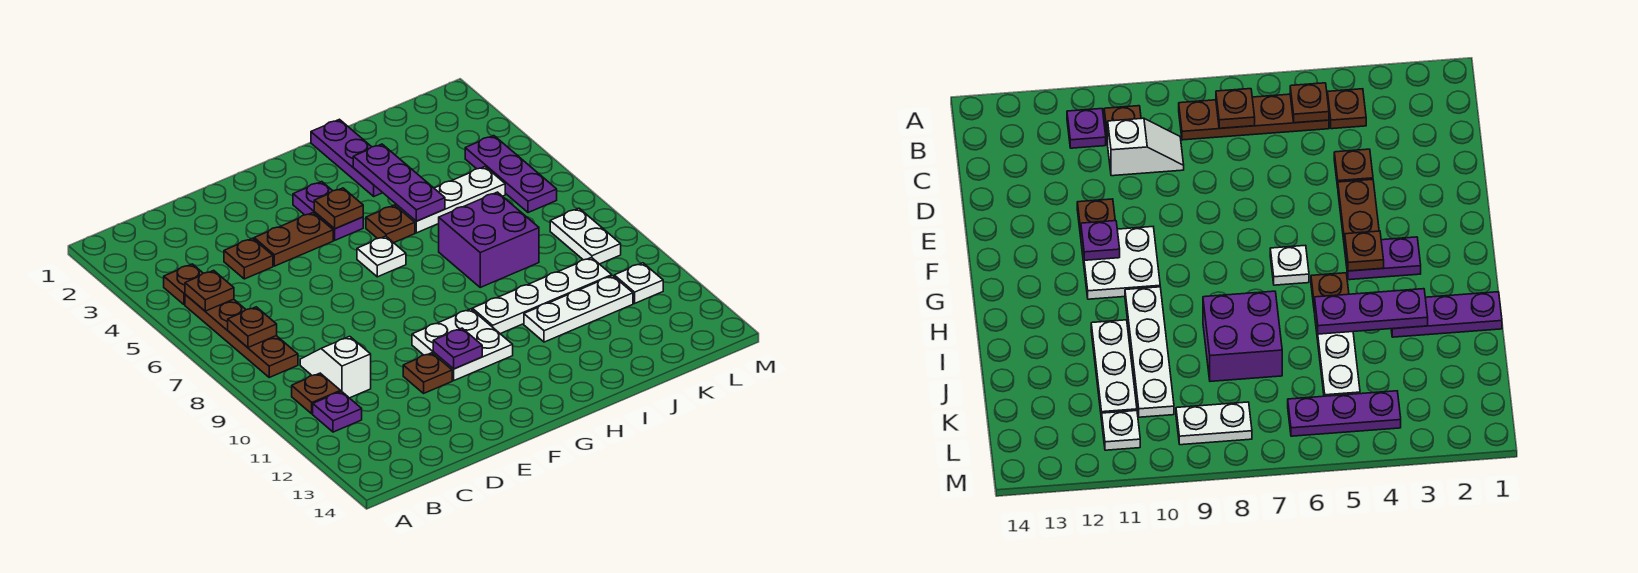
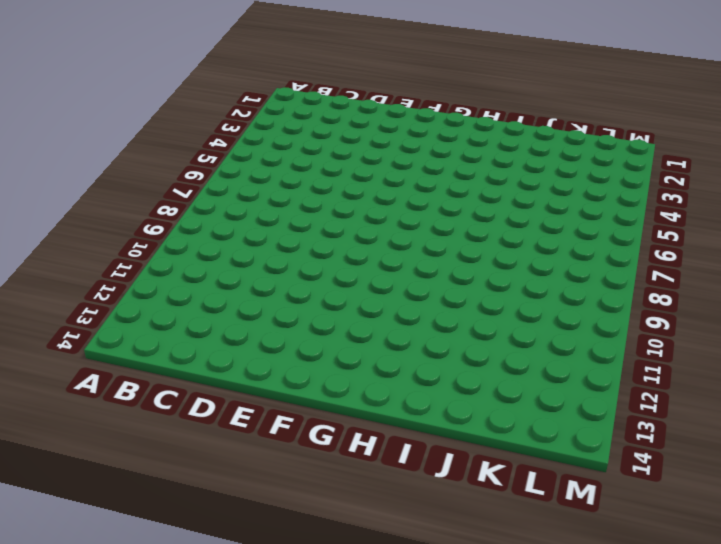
none -> brown plate B4 level 1
none -> brown plate B5:B8 level 1
none -> brown plate B10 level 1

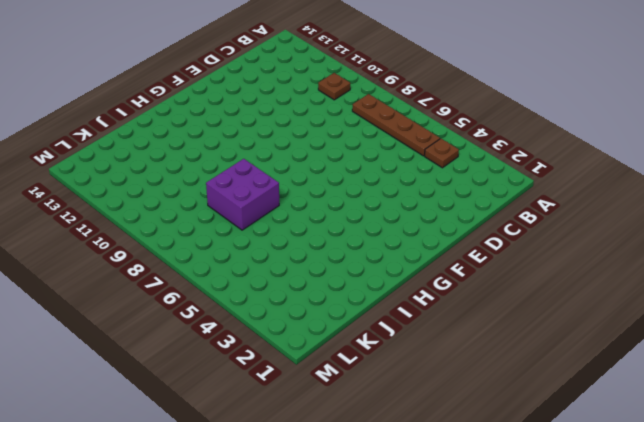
none -> purple plate B11 level 1
none -> white slope C9:C10 level 1 top 10
none -> brown plate D4 level 1

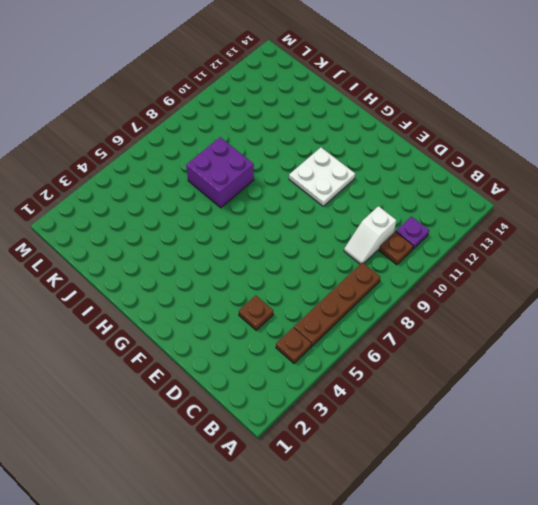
none -> brown plate E4:F4 level 1
none -> brown plate E11 level 1
none -> purple plate G3:G4 level 1

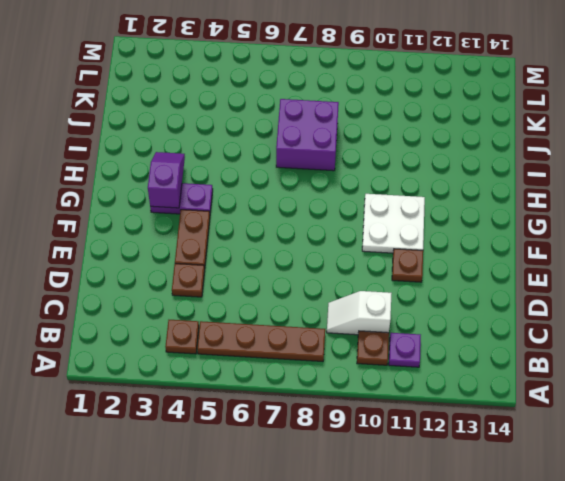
purple slope G3:H3 level 2 top G -> none
none -> white plate G6 level 1
none -> brown plate H5 level 1
none -> white plate H10:K10 level 1

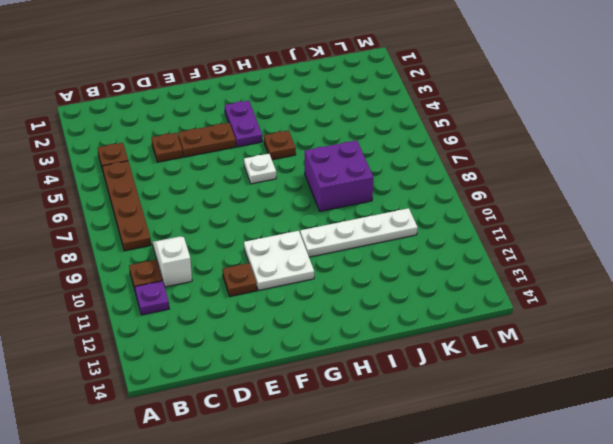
none -> purple plate I1:I3 level 1
none -> white plate I5:K5 level 1
none -> white plate I11:K11 level 1

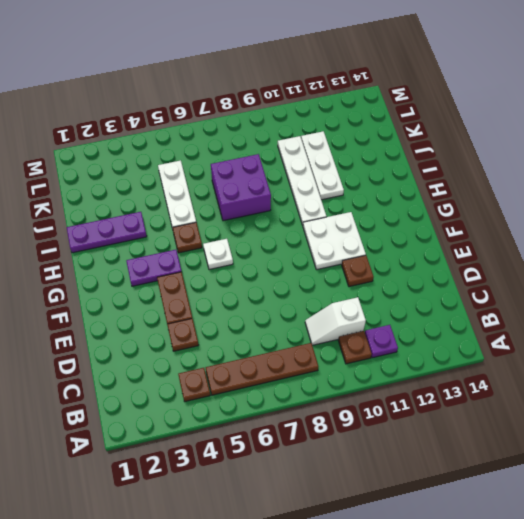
none -> purple plate L4:L6 level 1
none -> white plate L8:L9 level 1
none -> white plate L11 level 1

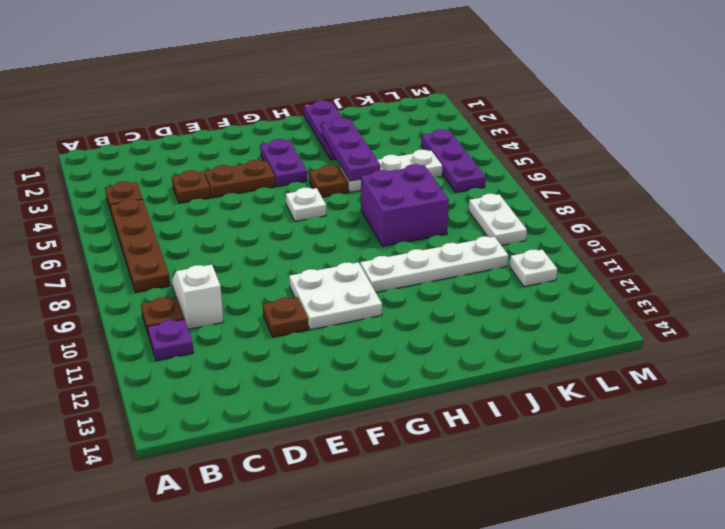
none -> white plate I11:K11 level 1
none -> brown plate B5 level 2
none -> brown plate B7 level 2

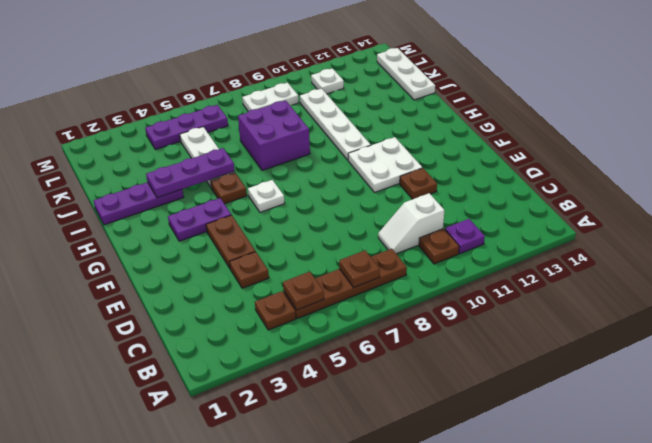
white plate J14:L14 level 1 -> white plate I11:K11 level 1
none -> purple plate F11 level 2
none -> brown plate G4 level 2

